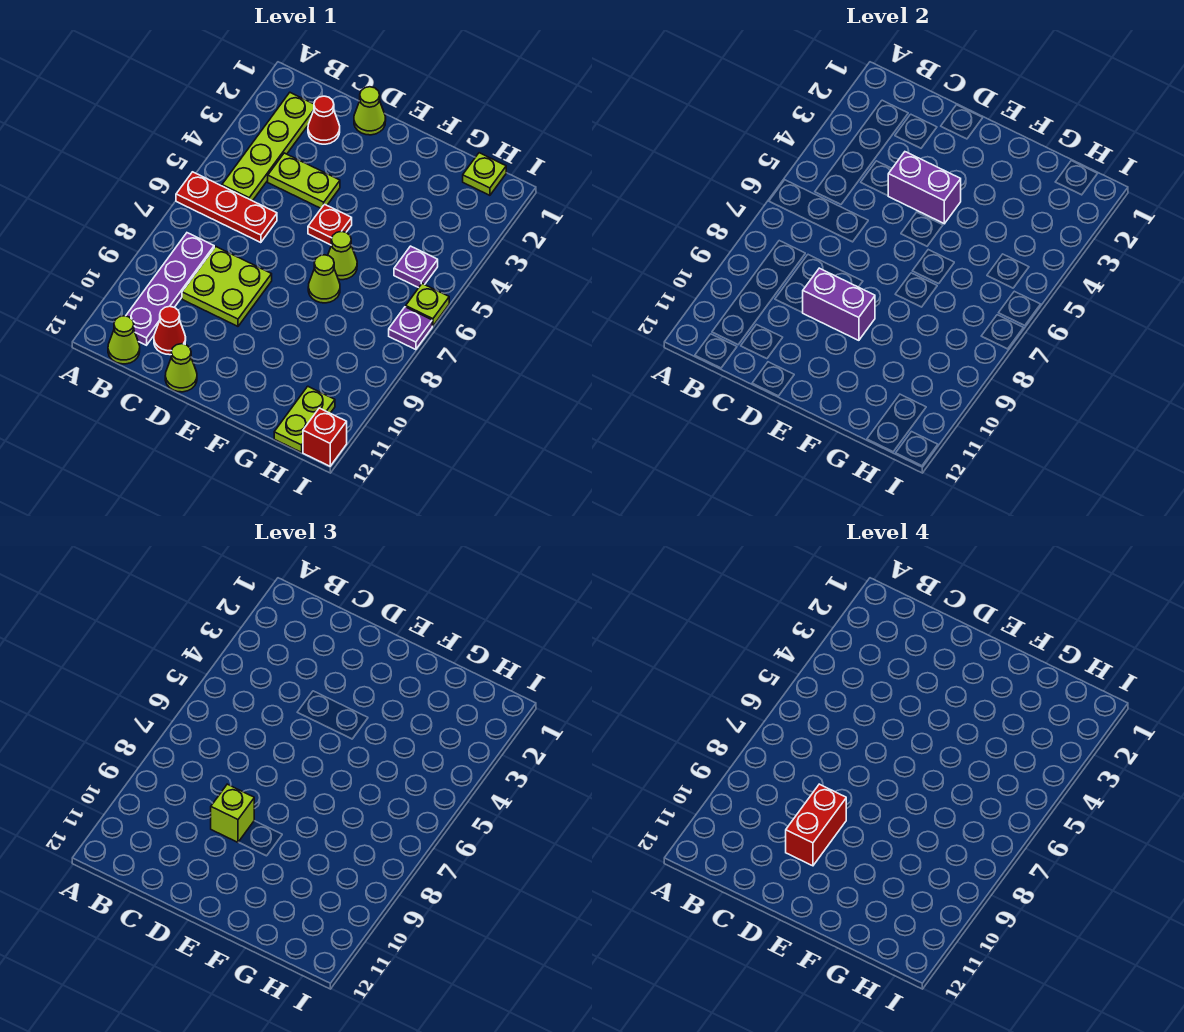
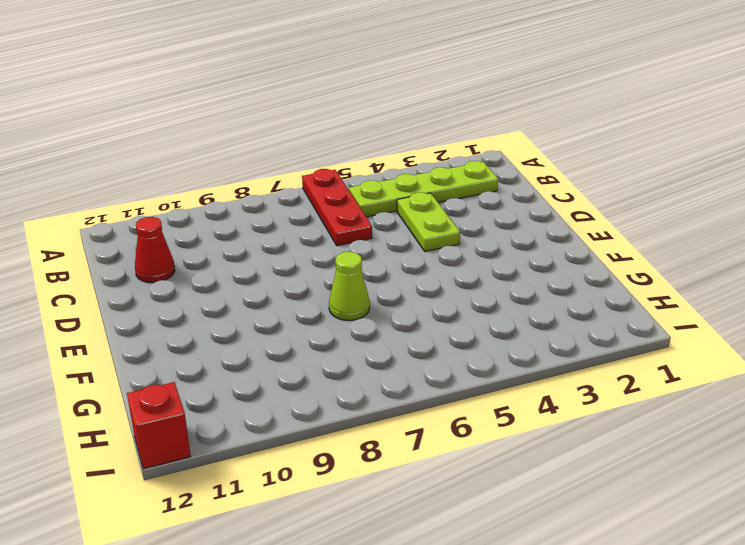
none -> purple plate B8:B11 level 1
none -> lime cone B12 level 1
none -> red cone C2 level 1

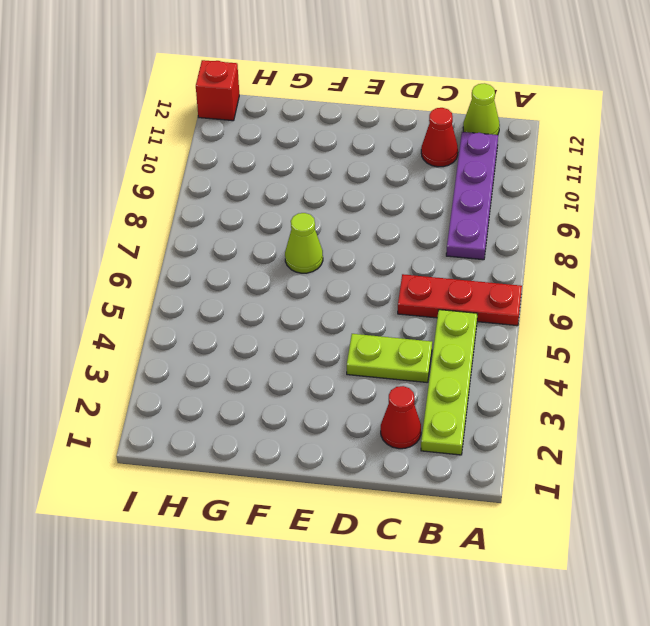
none -> lime plate C8:D9 level 1
none -> lime cone D1 level 1
none -> lime cone D12 level 1

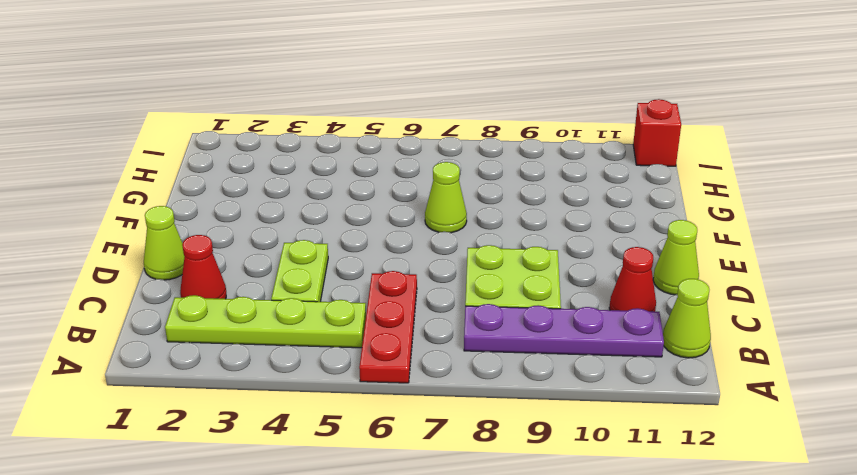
none -> red plate E5 level 1
none -> lime cone F6 level 1
none -> lime plate H1 level 1

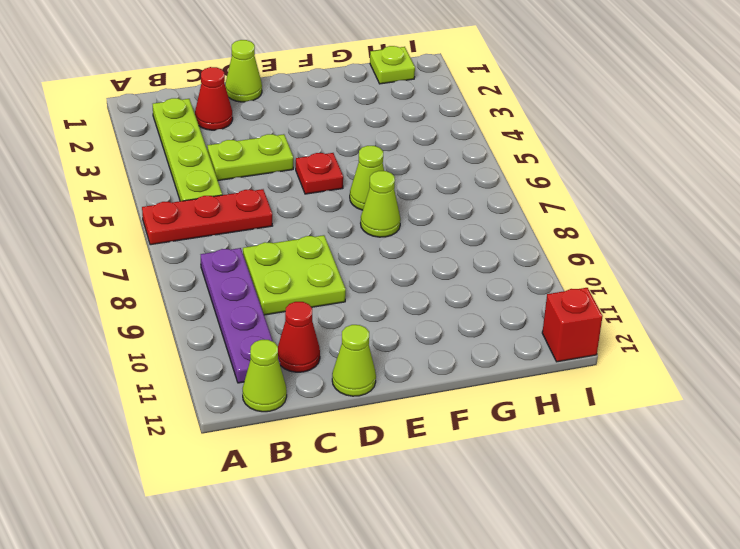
none -> purple plate H5 level 1
none -> lime plate H11:H12 level 1
none -> lime plate I6 level 1

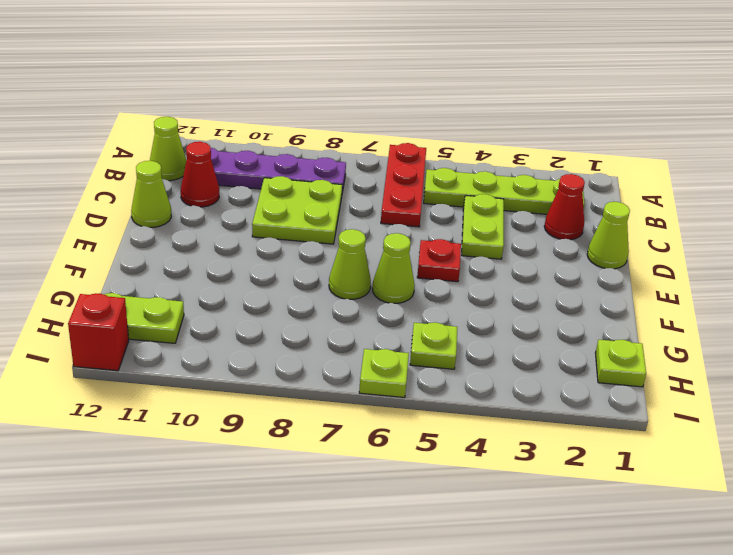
lime plate H5 level 1 -> purple plate H5 level 1
none -> purple plate I7 level 1
none -> purple brick D4:E4 level 2
none -> purple brick D9:E9 level 2

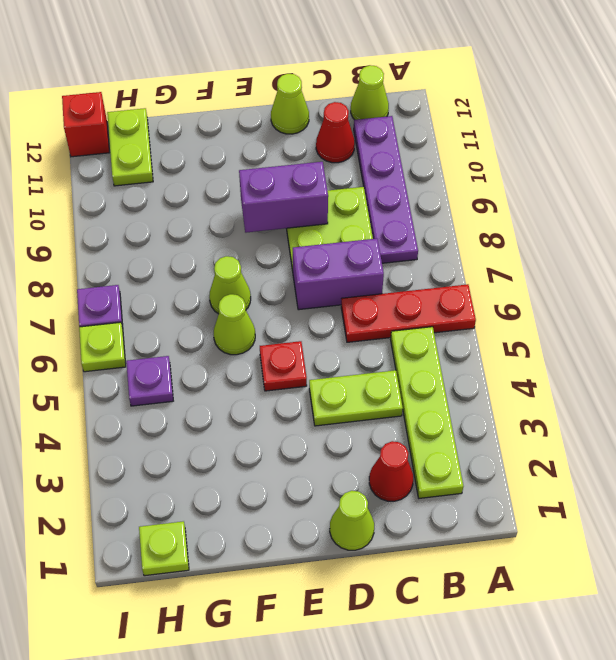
purple brick C7:D7 level 1 -> purple brick D4:E4 level 2
none -> lime brick D9 level 3
none -> red brick D9:D10 level 4

